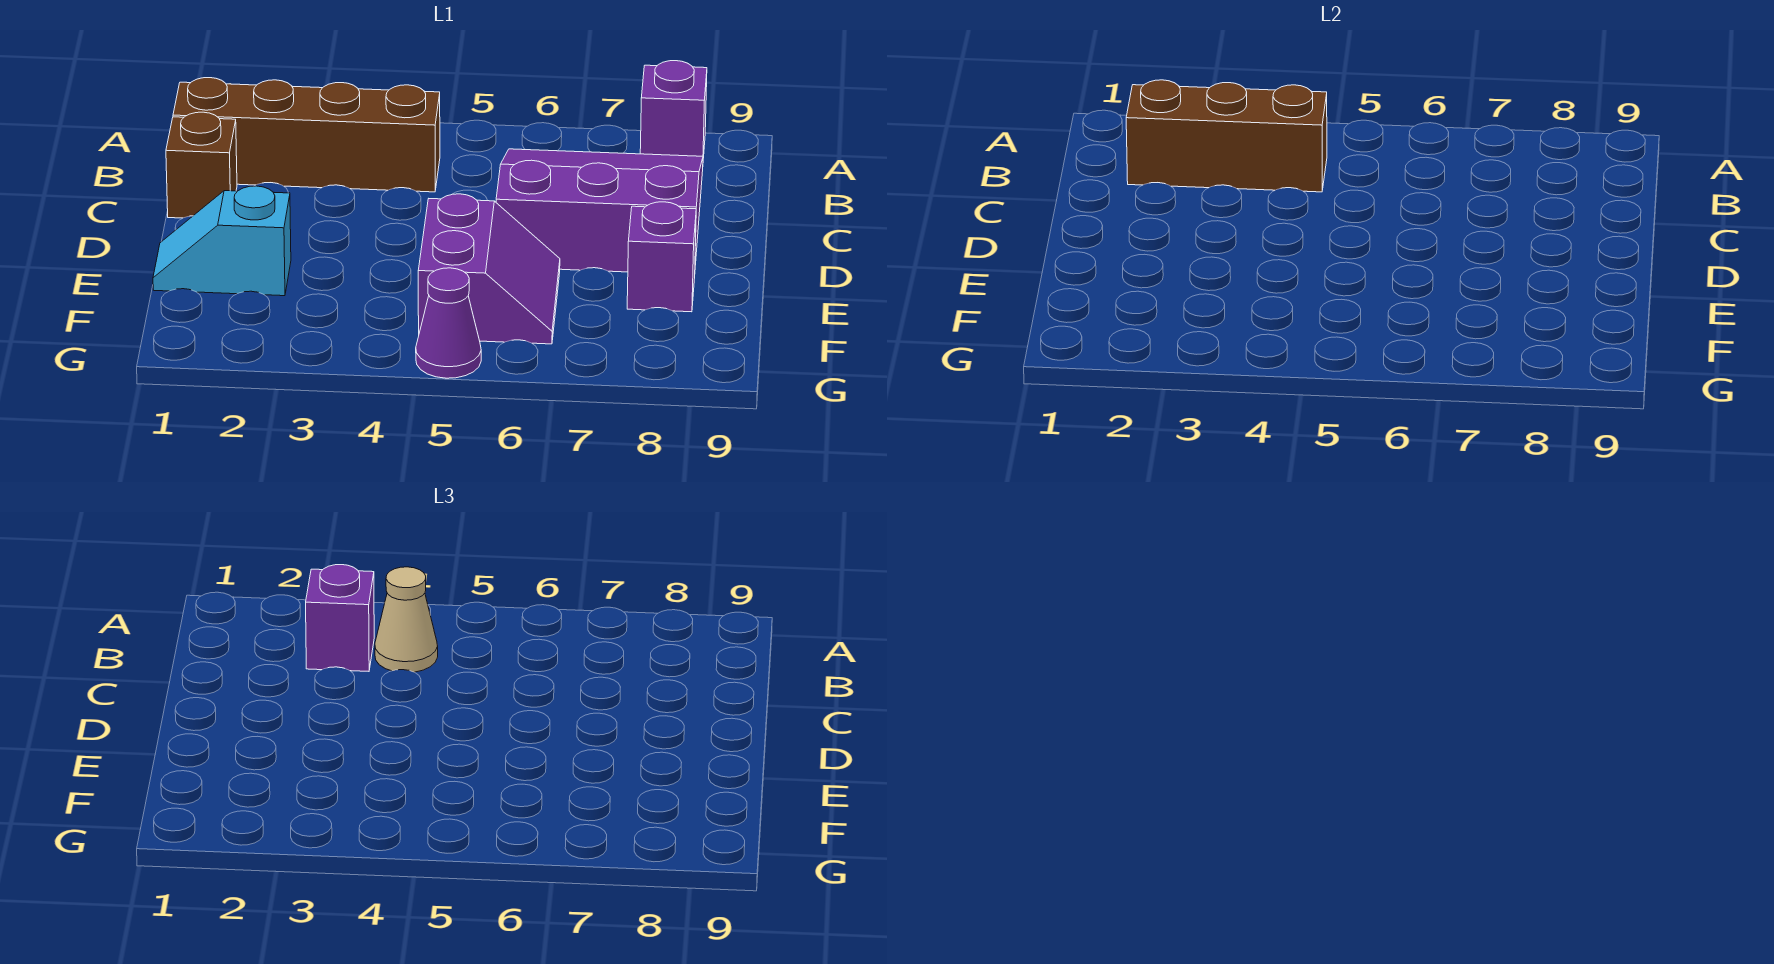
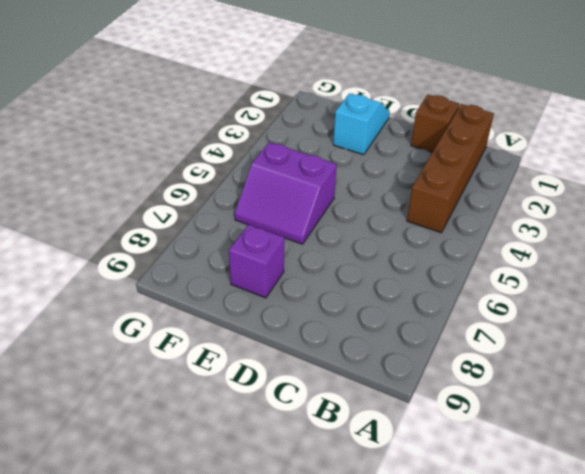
none -> purple brick A8 level 1
none -> purple slope B6:D8 level 1 top D

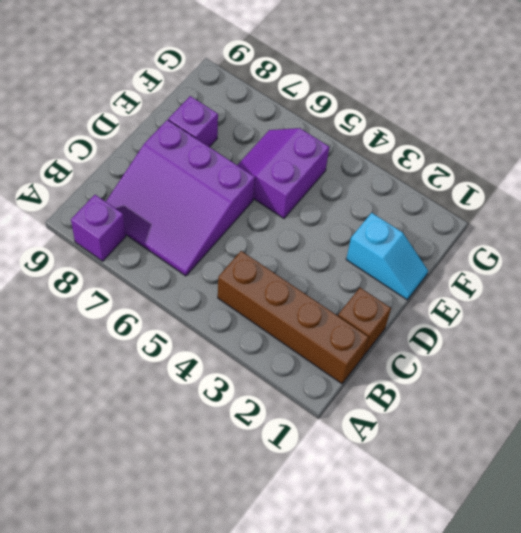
none -> purple cone G5 level 1
none -> brown brick B2:B4 level 2

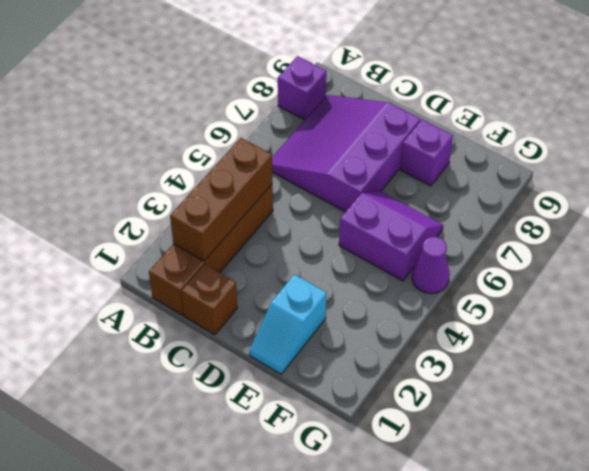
none -> purple brick B3 level 3
none -> tan cone B4 level 3

